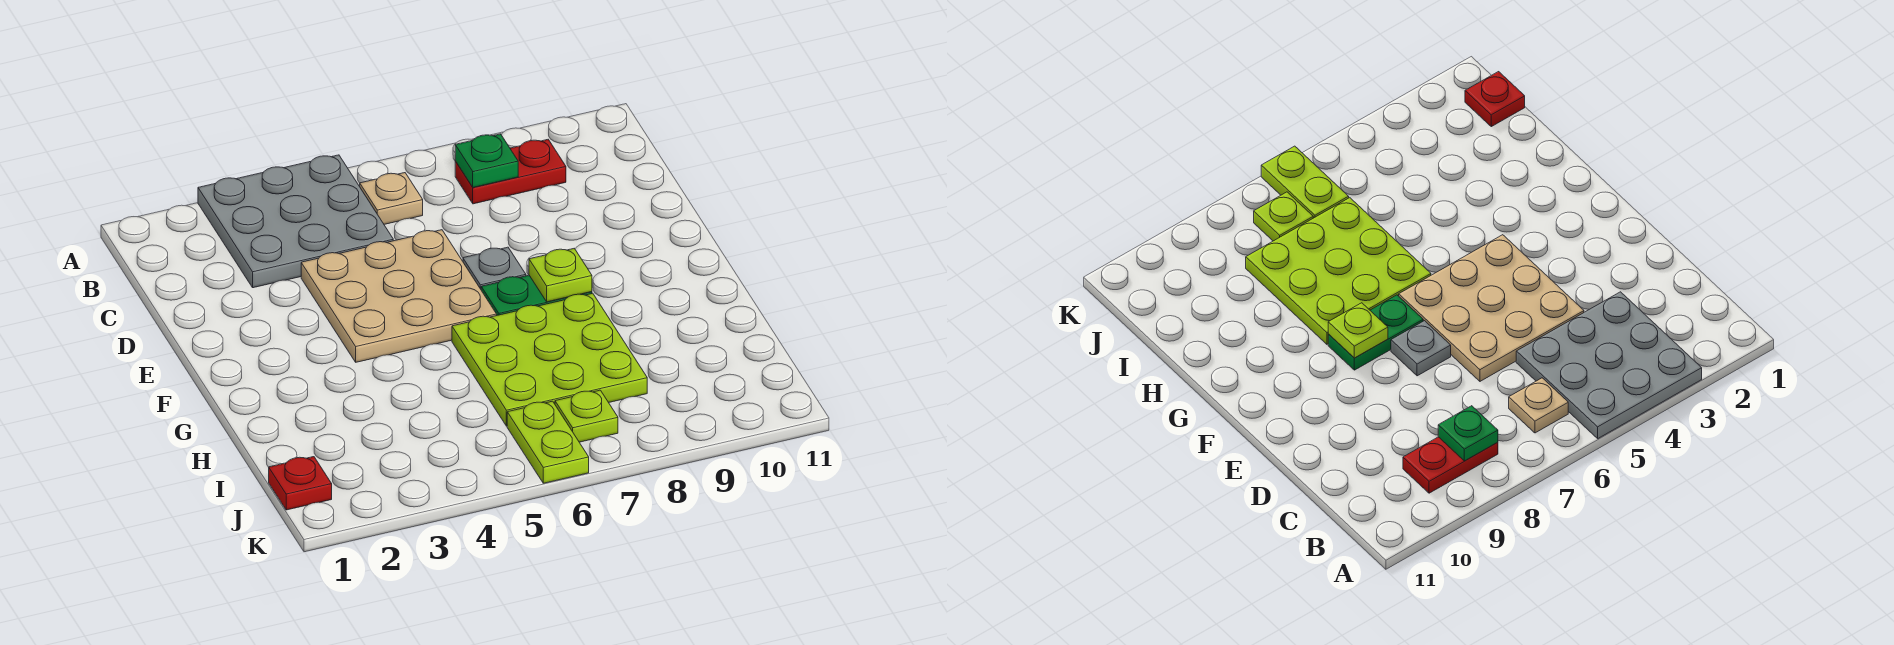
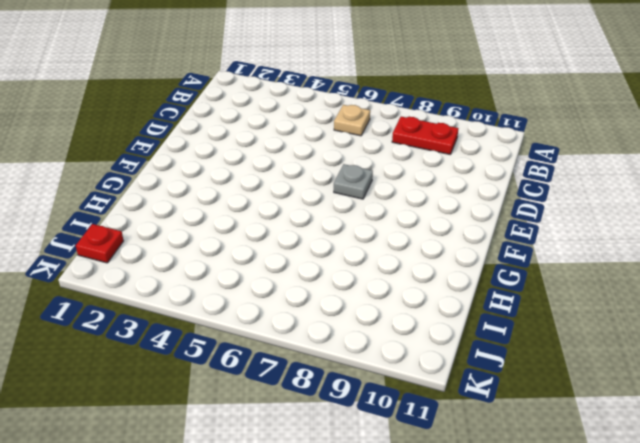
none -> grey plate A3:C5 level 1
none -> tan plate D4:F6 level 1
none -> green plate F7:F8 level 1

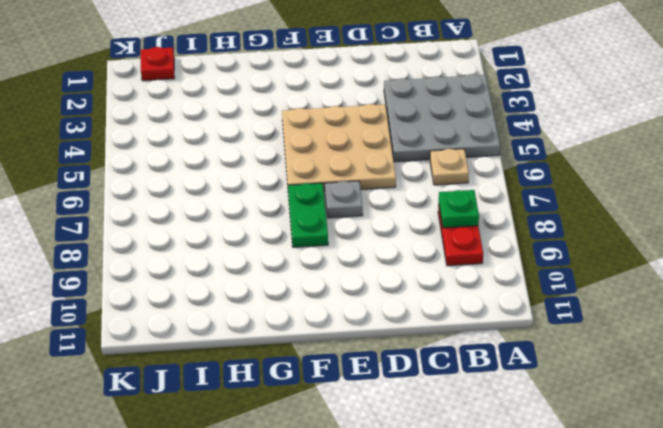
none -> lime plate G6:I8 level 1
none -> lime plate J6:K6 level 1
none -> lime plate J7 level 1

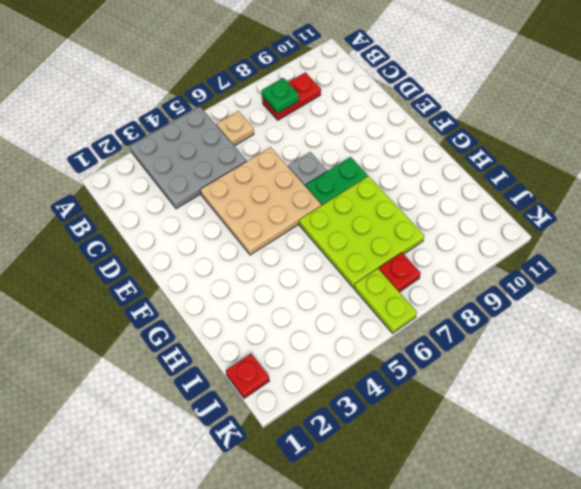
red plate J7 level 1 -> lime plate J7 level 1
none -> lime plate F8 level 2

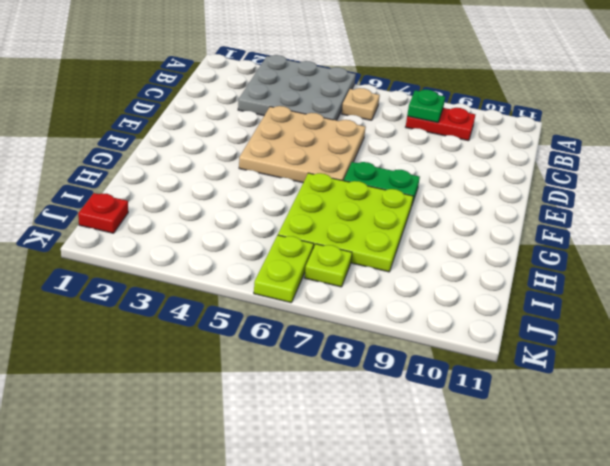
none -> grey plate E7 level 1
none -> lime plate F8 level 2

